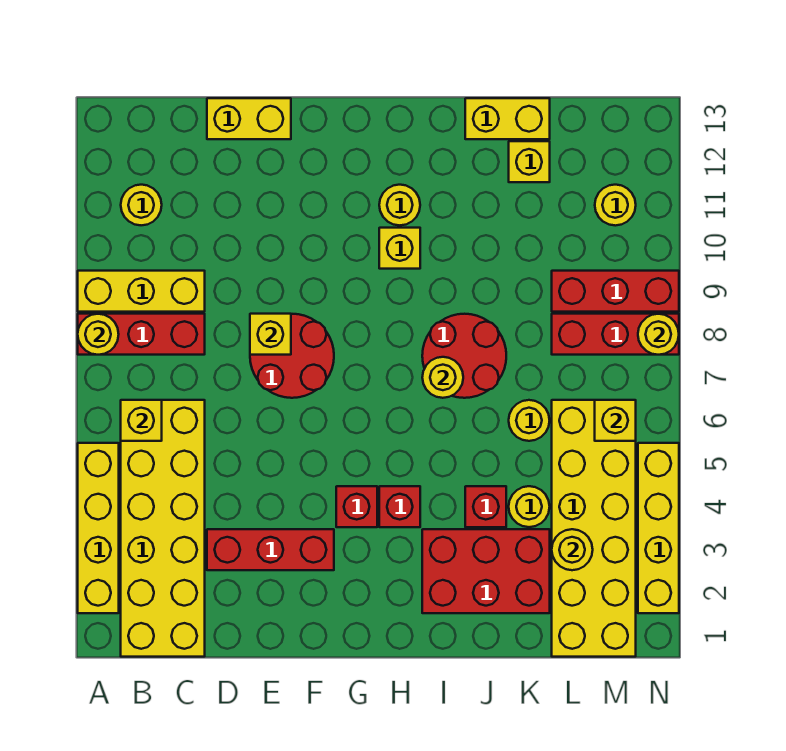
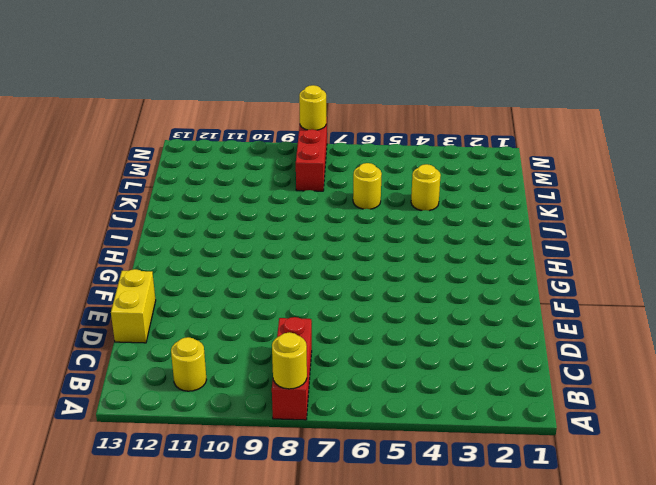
none -> yellow brick A2:A5 level 1
none -> yellow brick A9:C9 level 1
none -> yellow brick B1:C6 level 1
none -> red brick D3:F3 level 1

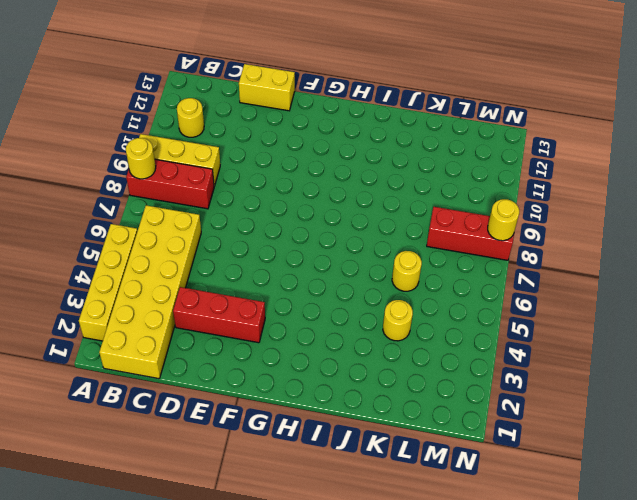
none -> red round brick E7:F8 level 1
none -> red brick G4 level 1
none -> red brick H4 level 1
none -> yellow brick H10 level 1

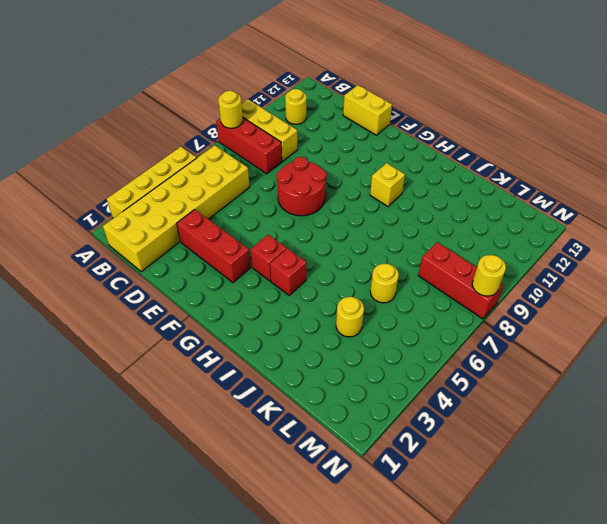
none -> yellow round brick H11 level 1
none -> red brick I2:K3 level 1
none -> red round brick I7:J8 level 1
none -> red brick J4 level 1

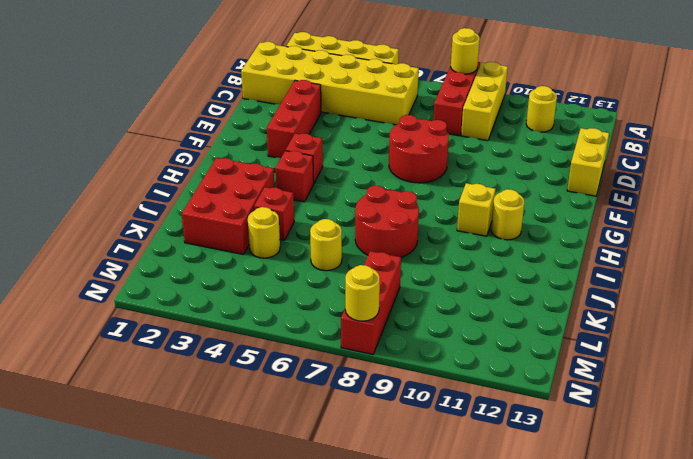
none -> yellow brick J13:K13 level 1
none -> yellow brick K12 level 1
none -> yellow brick L1:M6 level 1
none -> red brick L9:N9 level 1

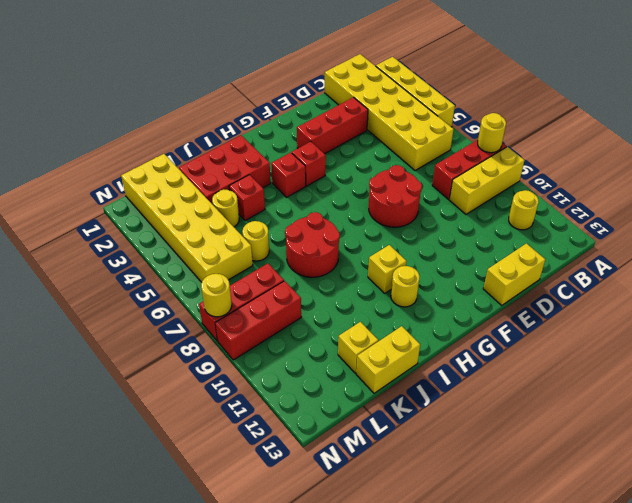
none -> yellow round brick M11 level 1
none -> yellow brick N2:N5 level 1
none -> yellow brick B6 level 2
none -> yellow brick E8 level 2

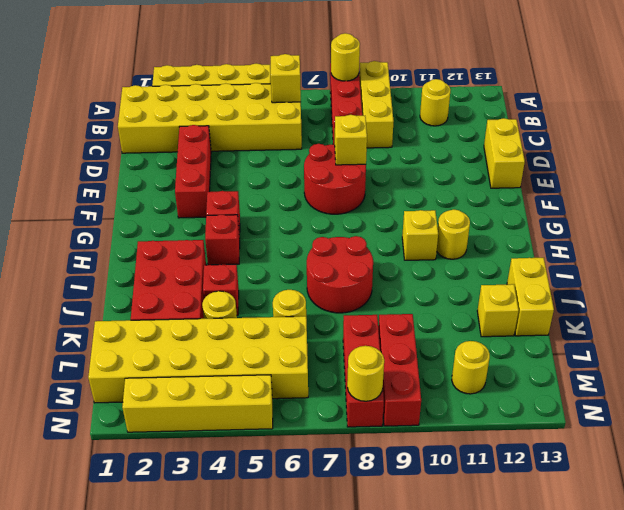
none -> yellow round brick I7 level 2
none -> yellow round brick L3 level 2
none -> yellow brick M6 level 2

